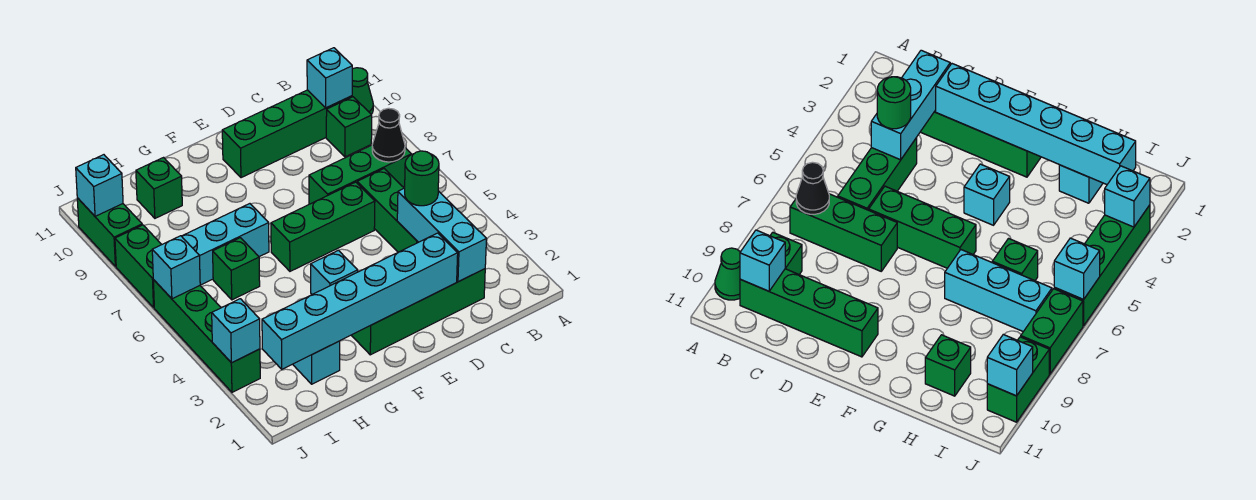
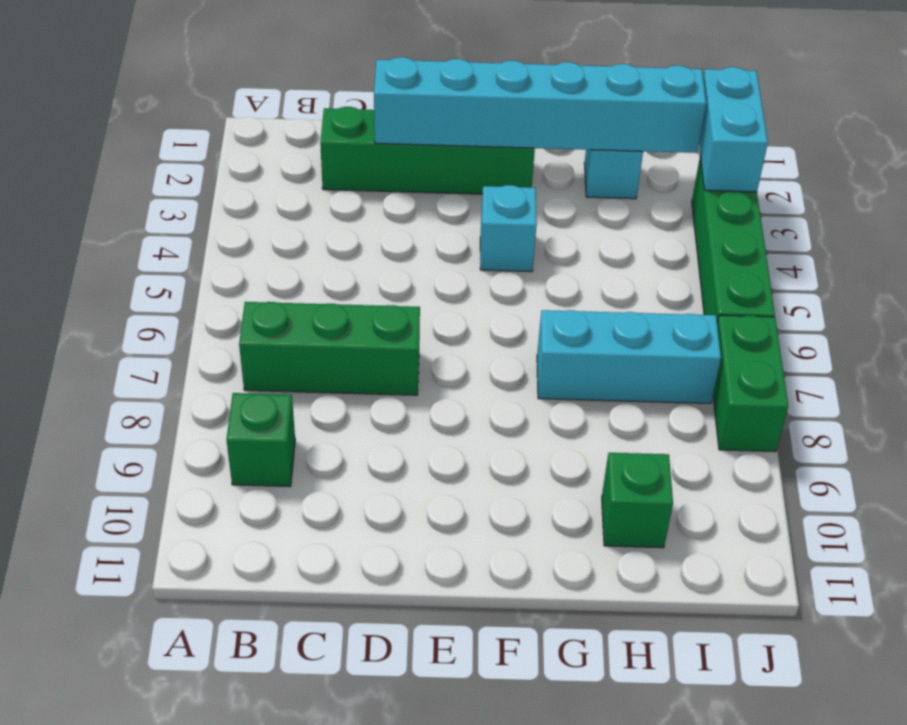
cyan brick J2:J3 level 2 -> cyan brick J3 level 2
none -> green cone A10 level 1
none -> green brick B10:E10 level 1
none -> green brick C4:C6 level 1

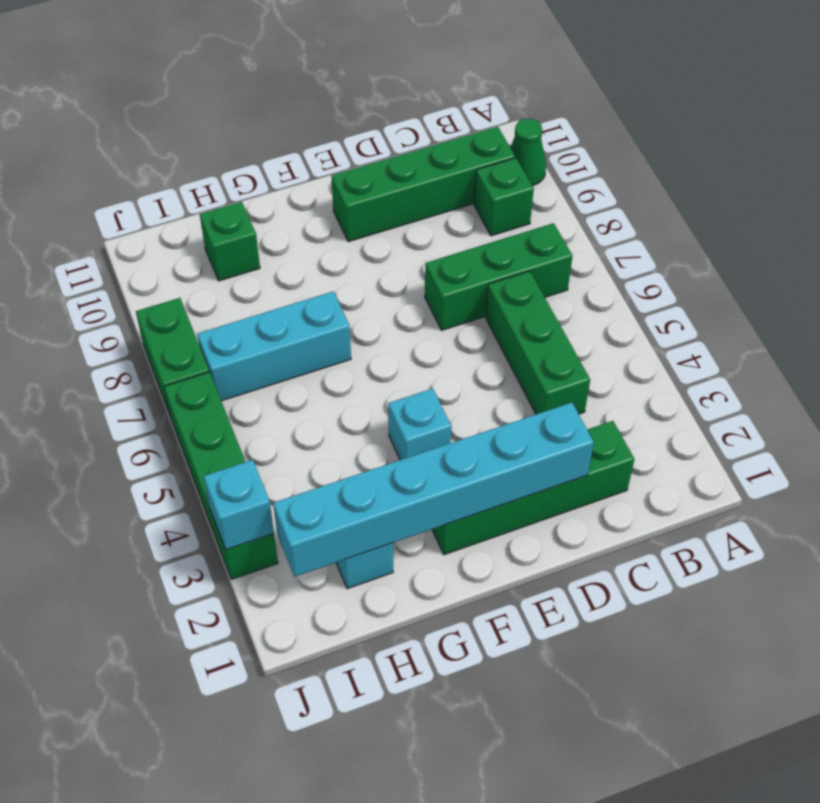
none -> green brick D6:F6 level 1
none -> green brick H6 level 1
none -> green brick J9:J10 level 1

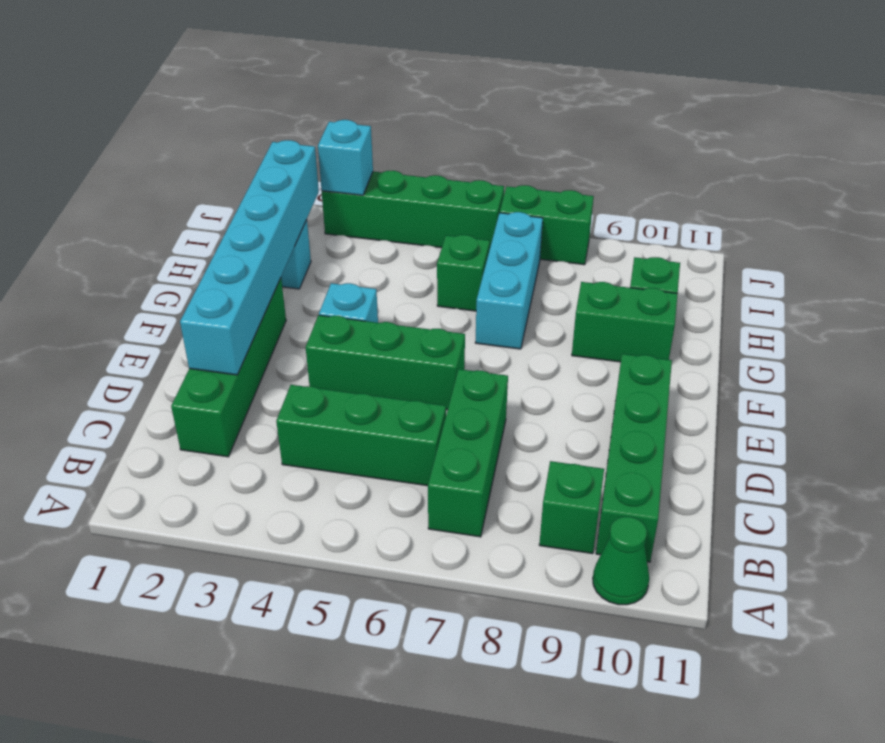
green brick E4:E6 level 1 -> green brick D6:F6 level 1
green brick G9:G10 level 1 -> green brick J9:J10 level 1
none -> black cone B7 level 2
none -> cyan brick B10 level 2
none -> cyan brick C2:C4 level 2

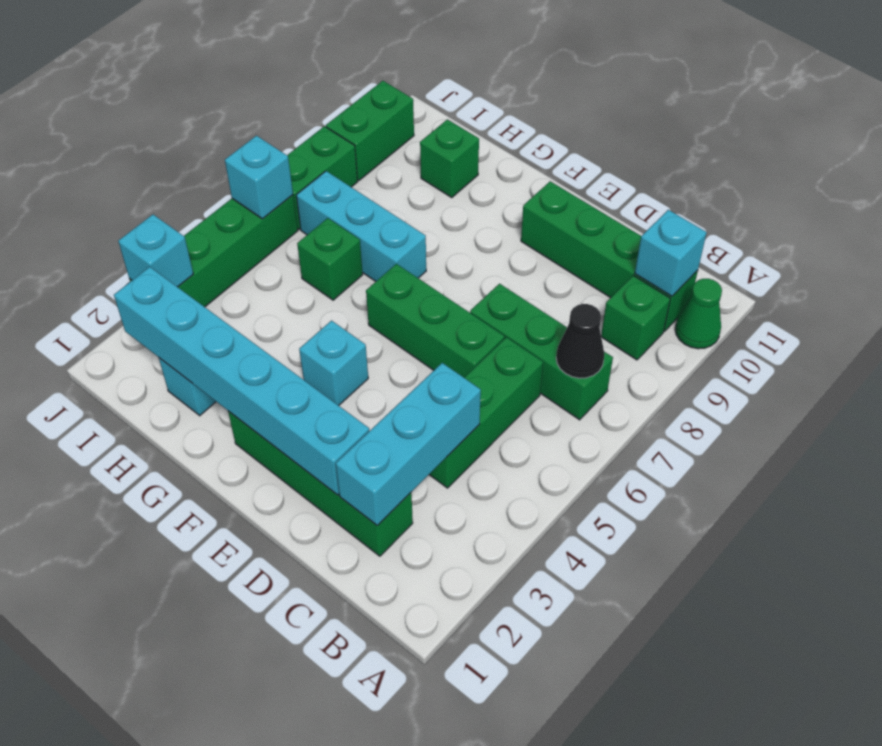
none -> cyan brick J10 level 2
none -> green round brick C4 level 3

